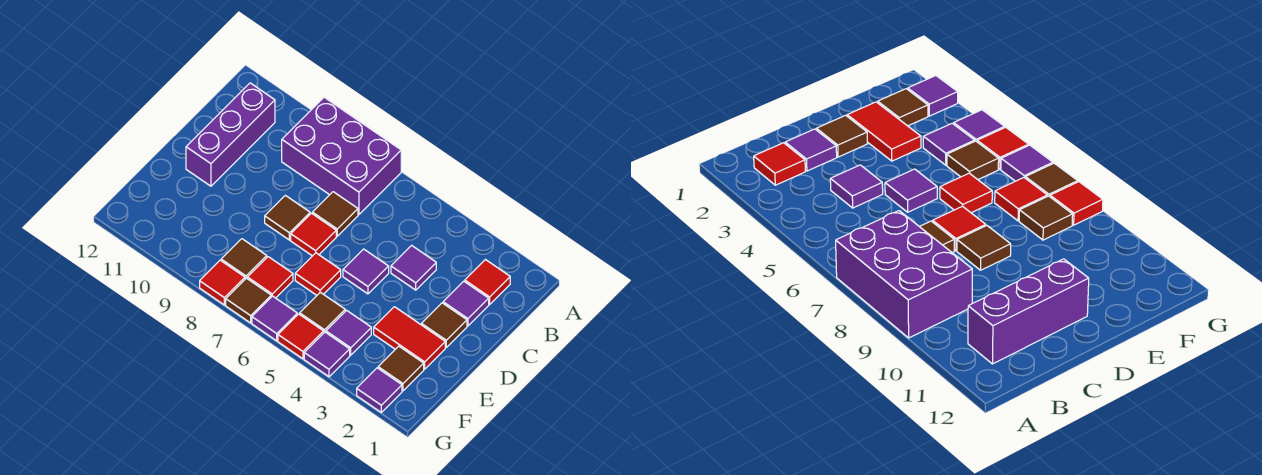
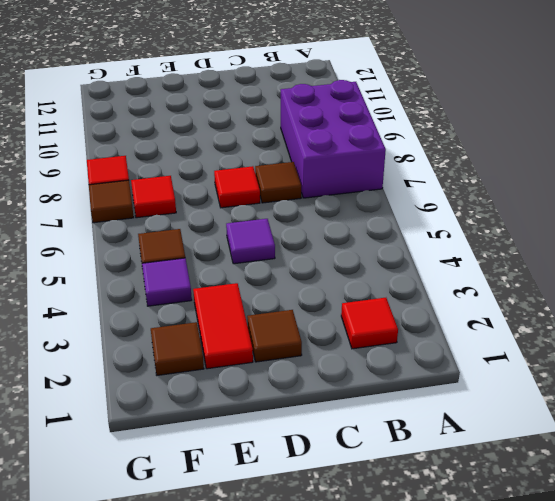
none -> purple brick B11:D11 level 1
none -> purple tile C2 level 1
none -> purple tile C4 level 1

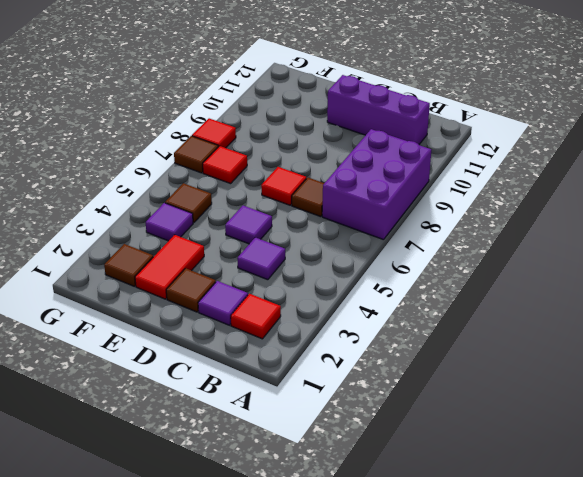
none -> brown tile D8 level 1
none -> red tile E6 level 1
none -> brown tile F8 level 1

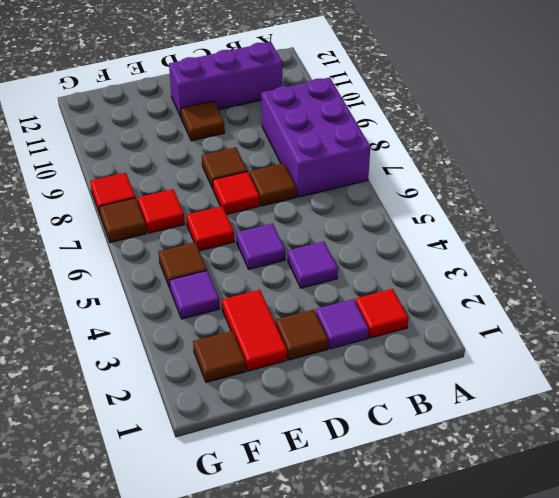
brown tile D10 level 1 -> brown tile F8 level 1
none -> purple tile G2 level 1
none -> purple tile G4 level 1
none -> red tile G5 level 1

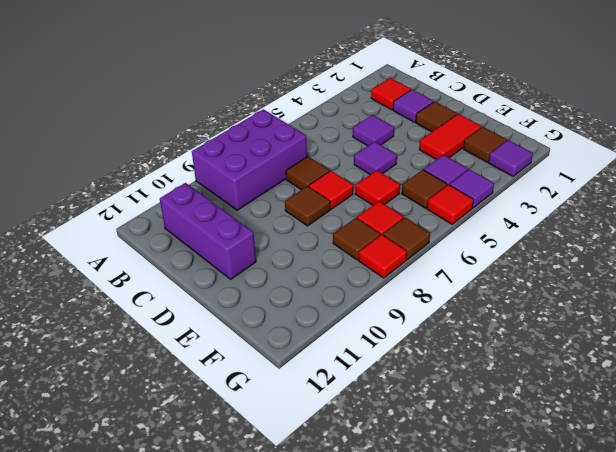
none -> purple tile G6 level 1

